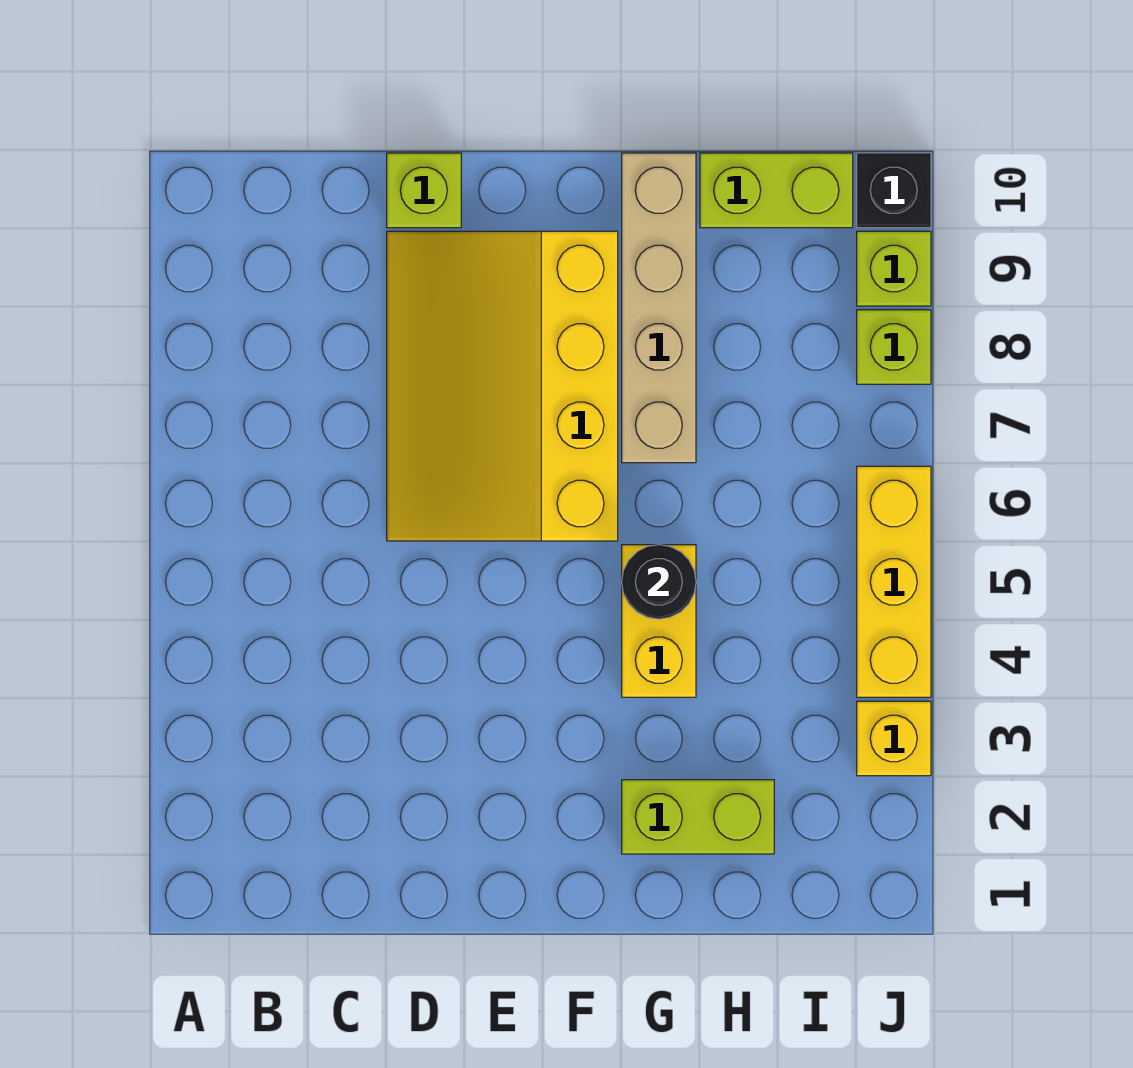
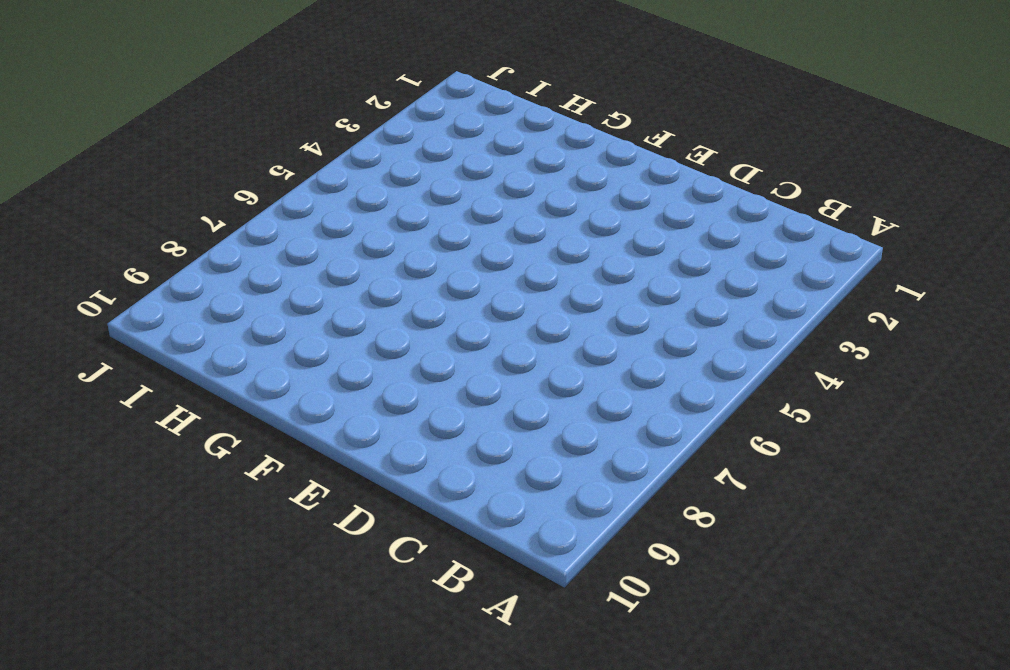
none -> yellow slope D6:F9 level 1 top F
none -> lime brick D10 level 1
none -> lime brick G2:H2 level 1

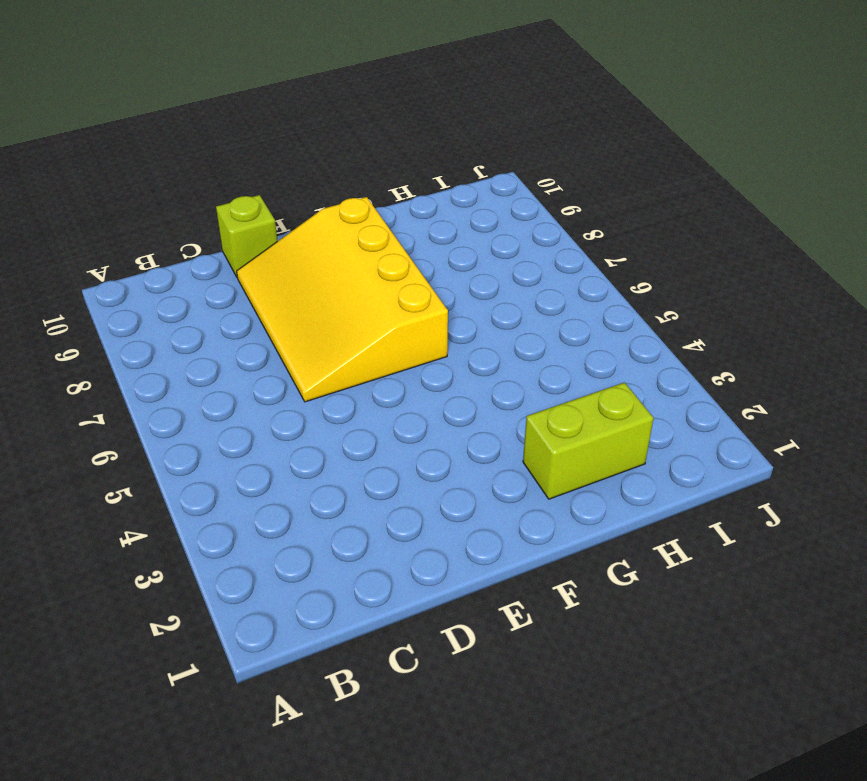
none -> yellow brick G4:G5 level 1
none -> tan brick G7:G10 level 1
none -> lime brick H10:I10 level 1

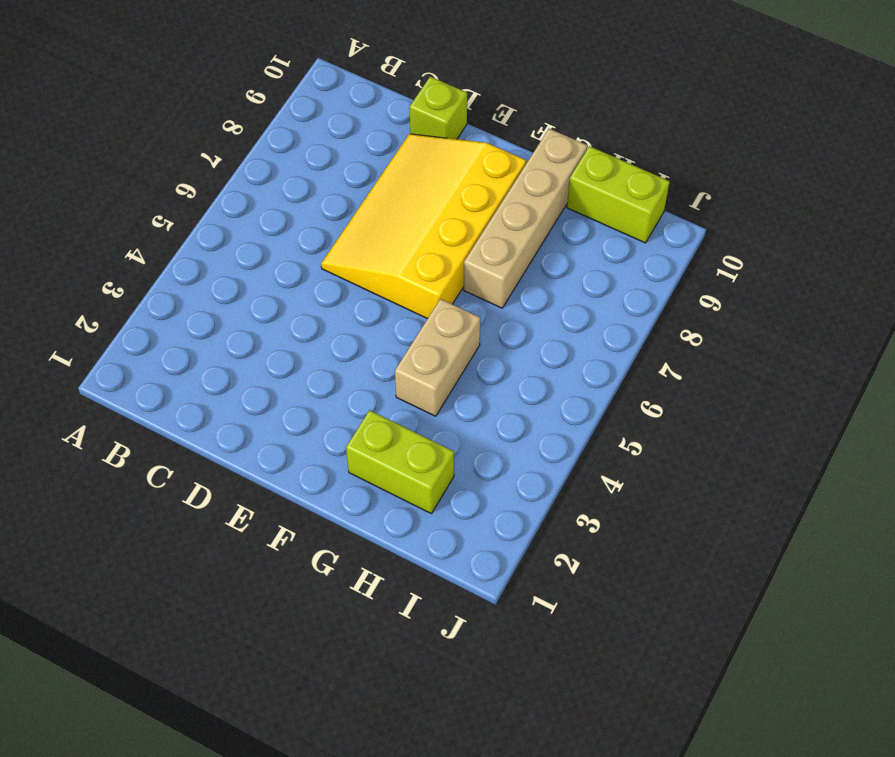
tan brick G4:G5 level 1 -> yellow brick G4:G5 level 1
none -> yellow brick J3 level 1
none -> yellow brick J4:J6 level 1
none -> lime brick J8 level 1

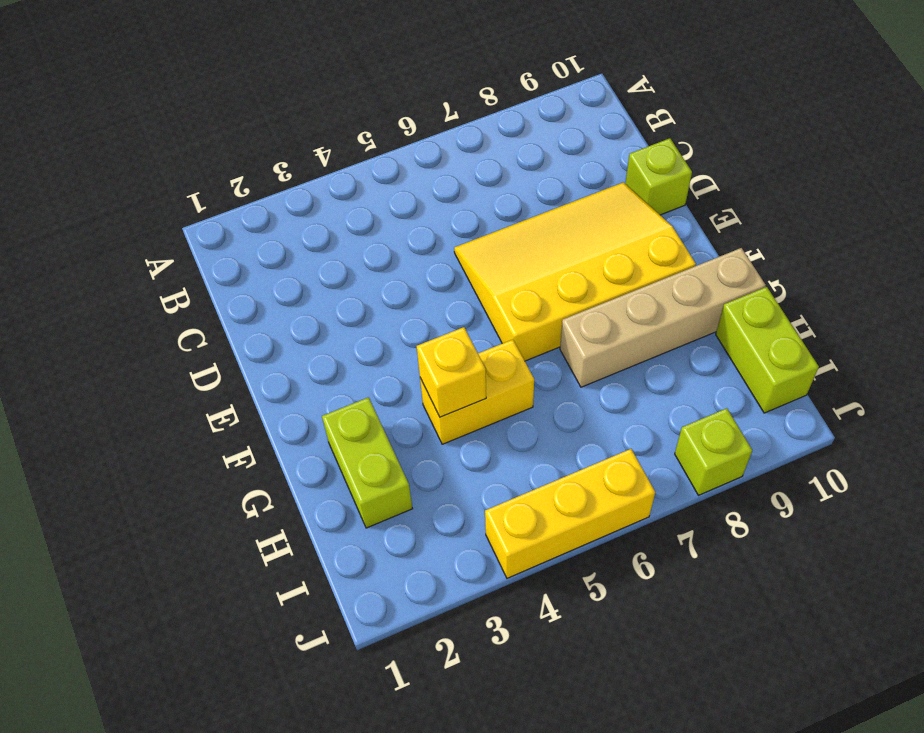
yellow brick G4 level 2 -> yellow brick J3 level 1
none -> lime brick J9 level 1
none -> black brick J10 level 1
none -> black round brick G5 level 2

